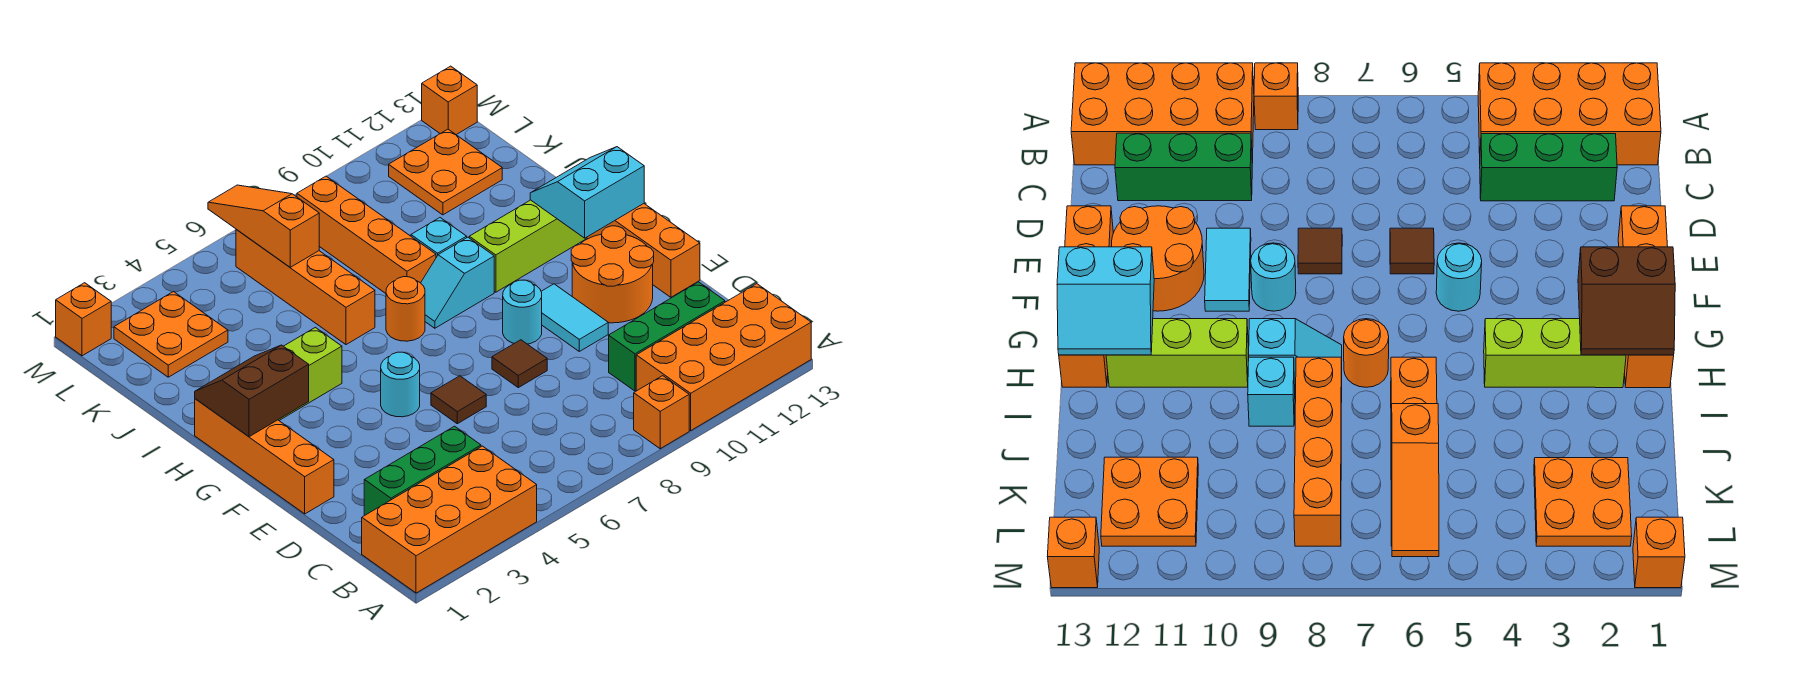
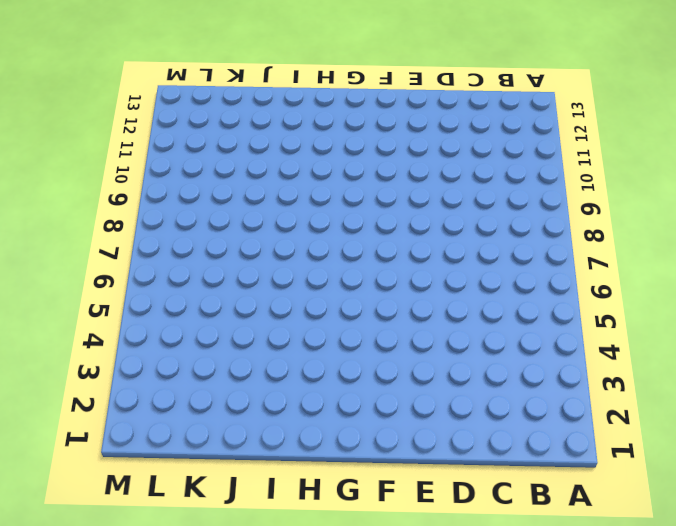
none -> orange brick A1:B4 level 1
none -> orange brick A9 level 1
none -> orange brick A10:B13 level 1

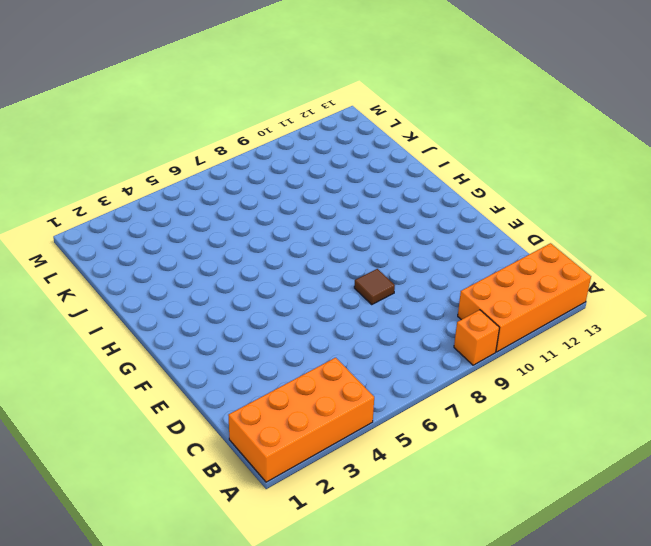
none -> green brick C2:C4 level 1
none -> green brick C10:C12 level 1
none -> orange brick E1:H1 level 1

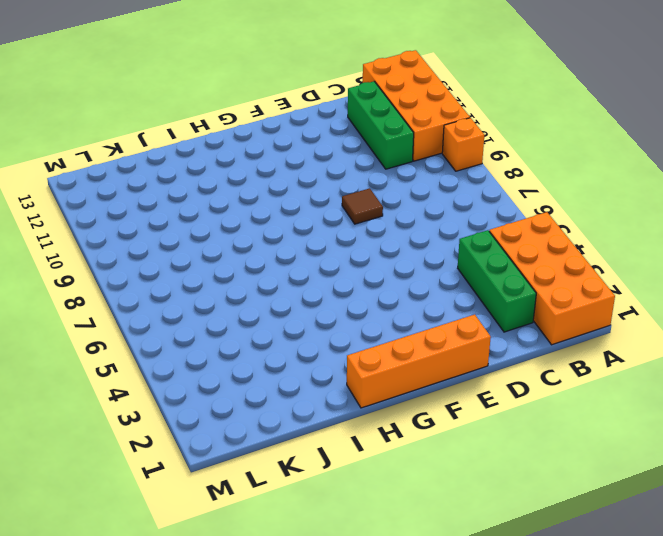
none -> brown tile E6 level 1
none -> cyan tile E10:F10 level 1
none -> orange round brick E11:F12 level 1

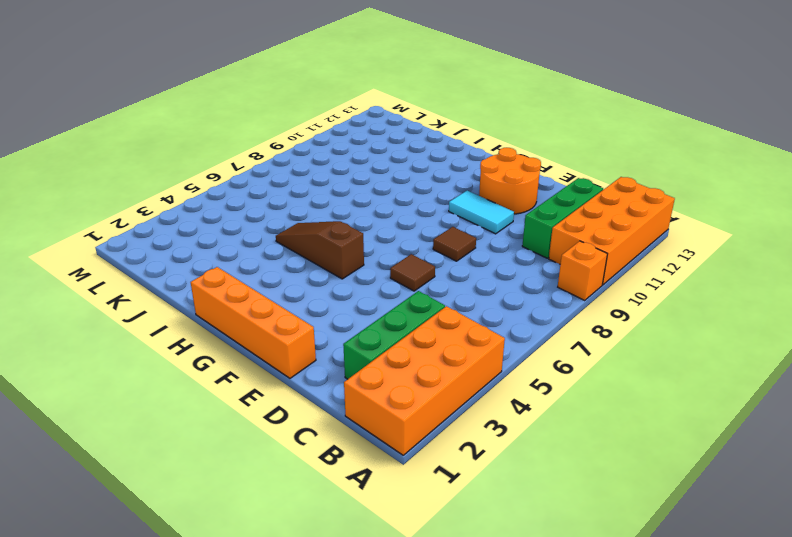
brown slope G5:I5 level 1 top G -> none
none -> orange brick E13:H13 level 1
none -> cyan round brick F5 level 1
none -> cyan round brick F9 level 1

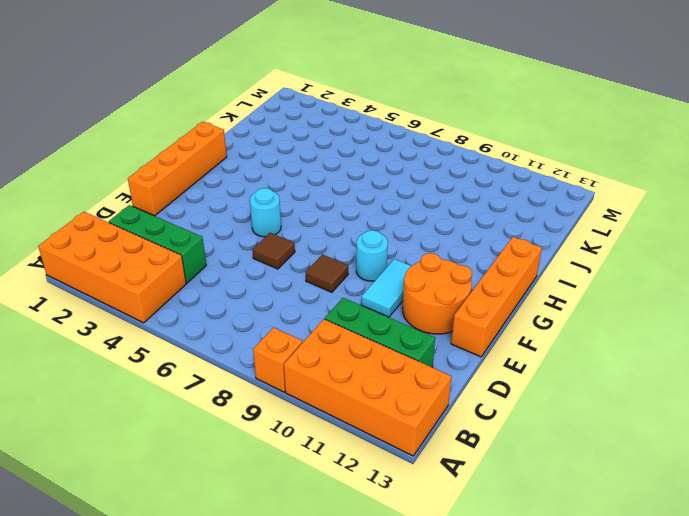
none -> lime brick H2:H4 level 1
none -> orange round brick H7 level 1
none -> cyan slope H8:H9 level 1 top 9

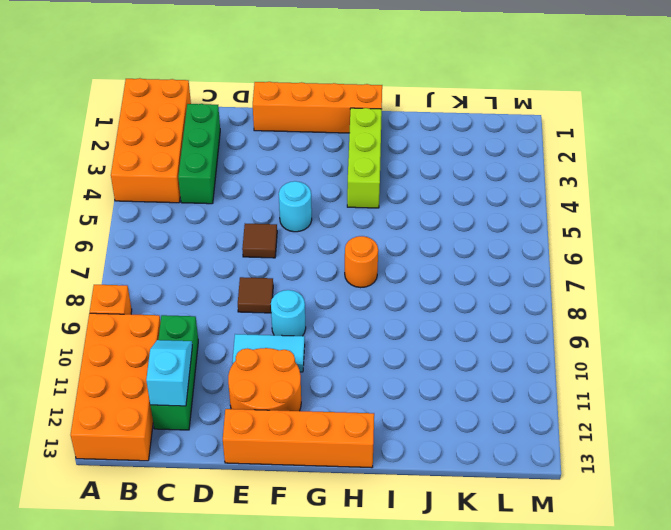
cyan slope C11:C12 level 2 top 12 -> cyan slope H8:H9 level 1 top 9
none -> lime brick H10:H12 level 1
none -> orange brick I6:L6 level 1
none -> orange brick I8:L8 level 1

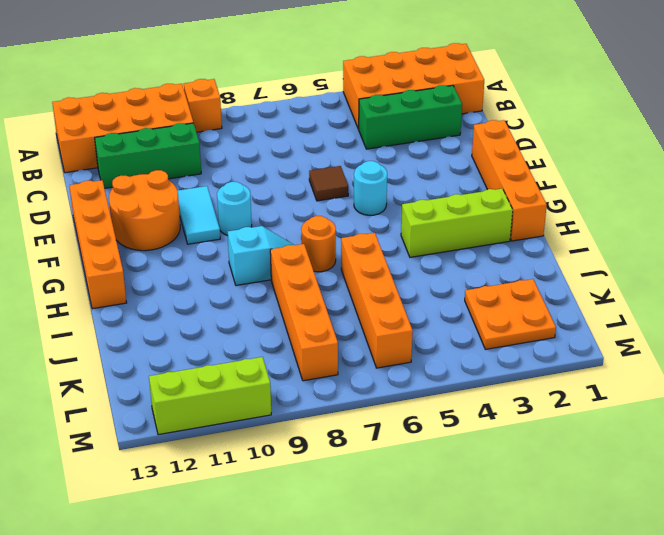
lime brick M10:M12 level 1 -> lime brick H10:H12 level 1
none -> brown tile E8 level 1
none -> cyan brick I9 level 1
none -> orange plate K11:L12 level 1

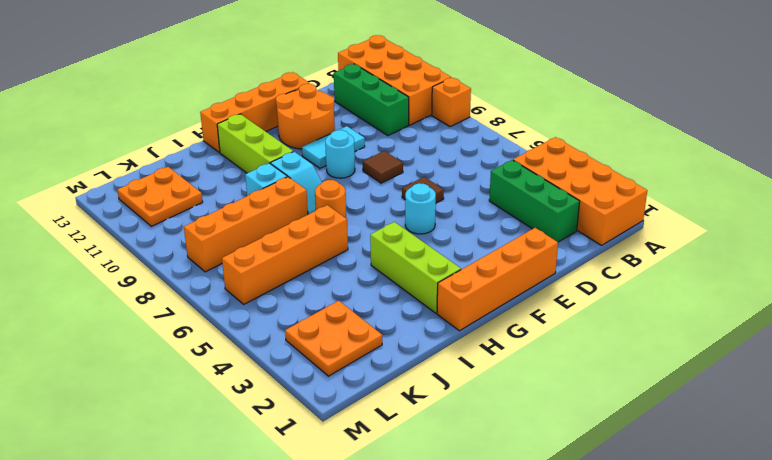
none -> orange brick M1 level 1
none -> orange brick M13 level 1
none -> brown slope G1:H2 level 2 top G

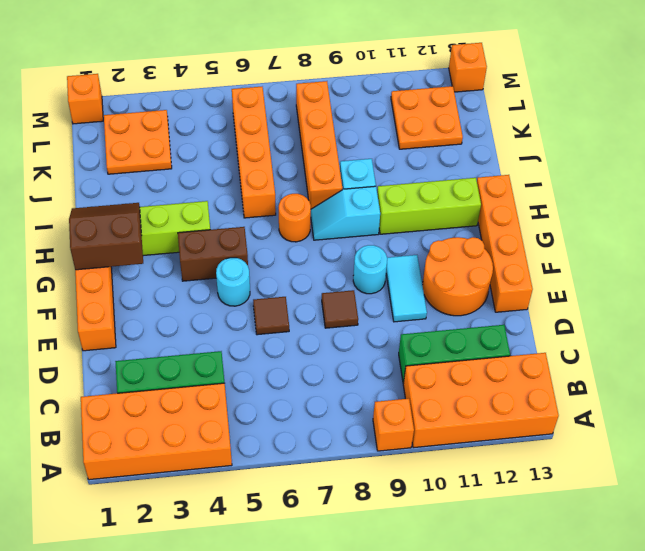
brown brick G4:G5 level 1 -> none
none -> cyan slope G12:H13 level 2 top G
none -> orange slope K6:M6 level 2 top K

